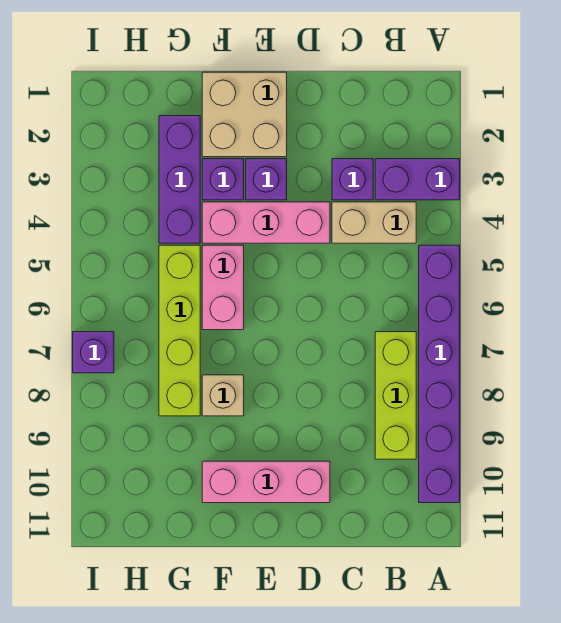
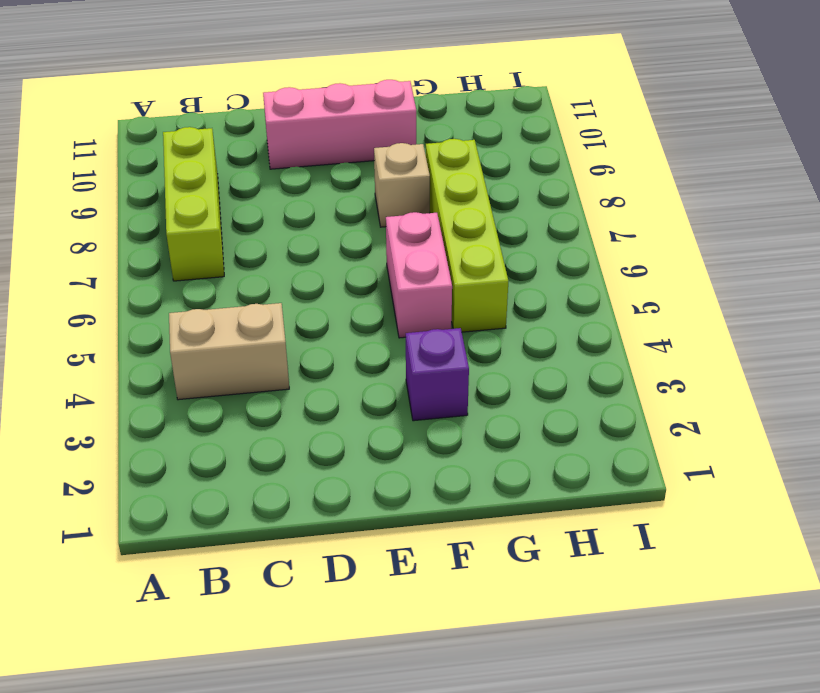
none -> purple brick A3:B3 level 1
none -> purple brick A5:A10 level 1
none -> purple brick C3 level 1

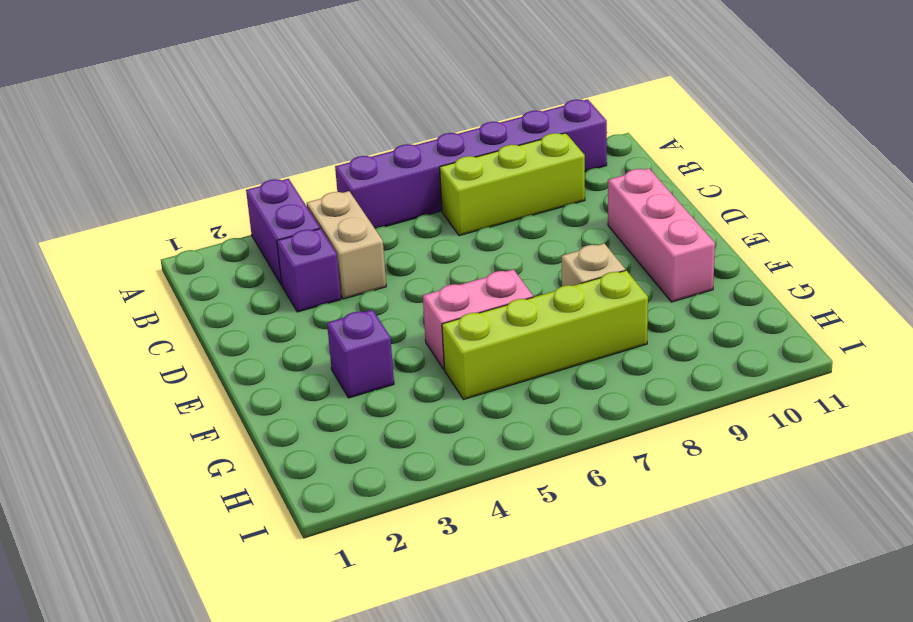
none -> pink brick D4:F4 level 1
none -> tan brick E1:F2 level 1
none -> purple brick E3 level 1

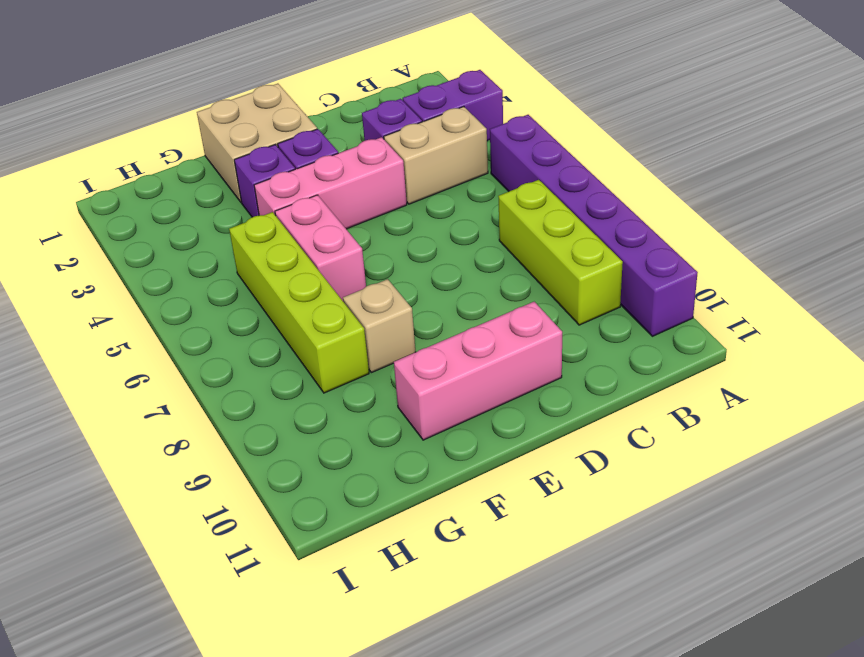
none -> purple brick G2:G4 level 1
none -> purple brick I7 level 1

